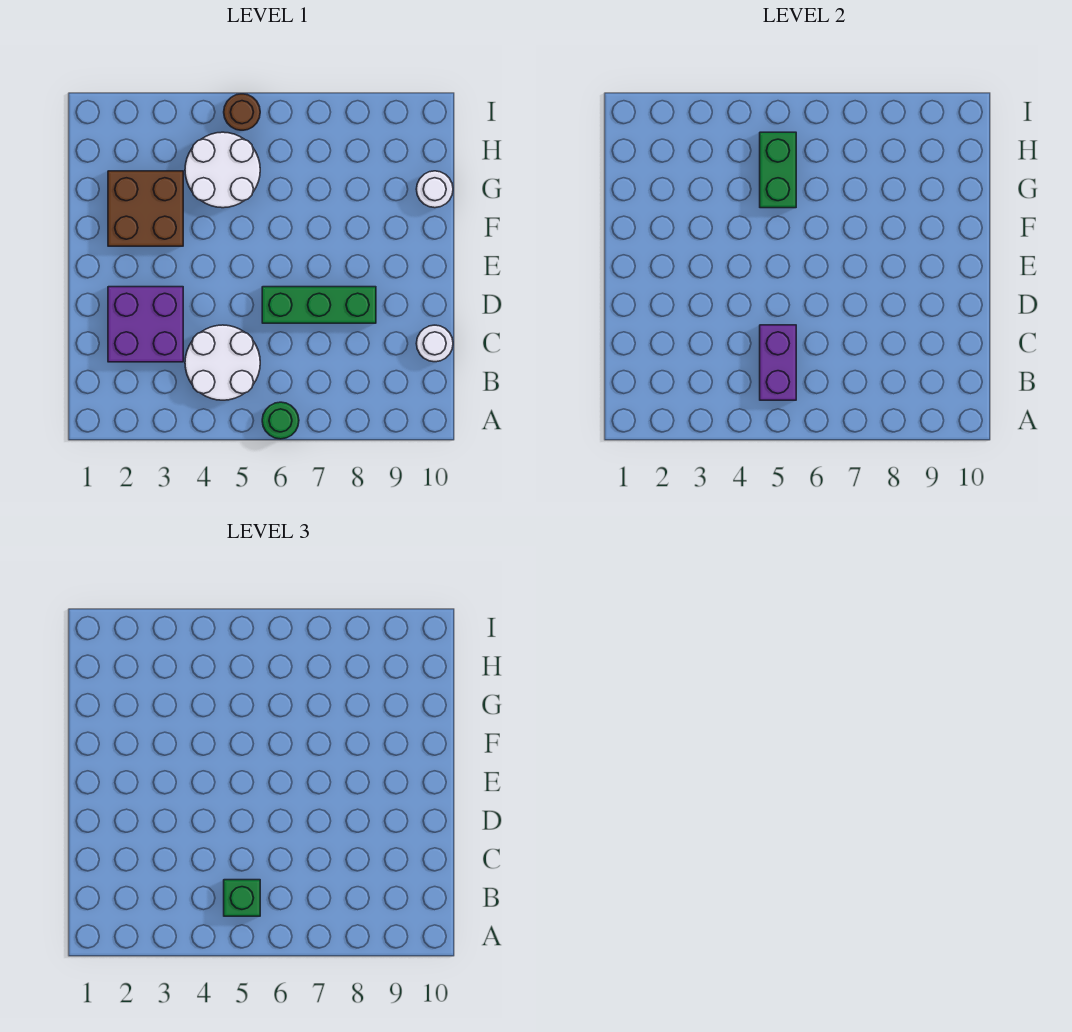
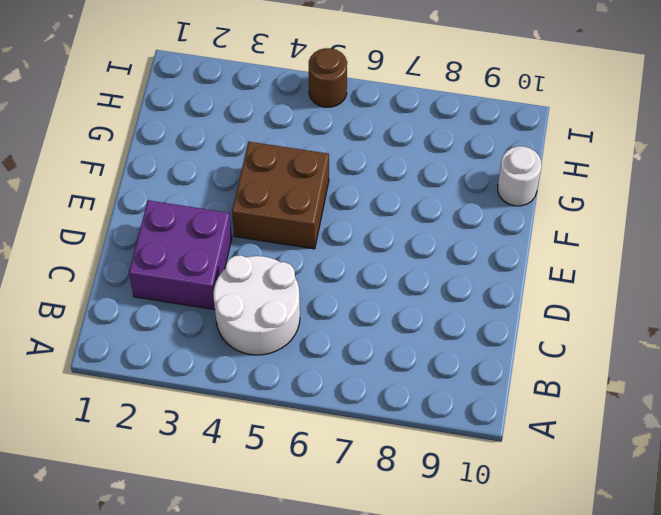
brown brick E4:F5 level 1 -> brown brick F2:G3 level 1
none -> green round brick A6 level 1
none -> white round brick C10 level 1
none -> green brick D6:D8 level 1

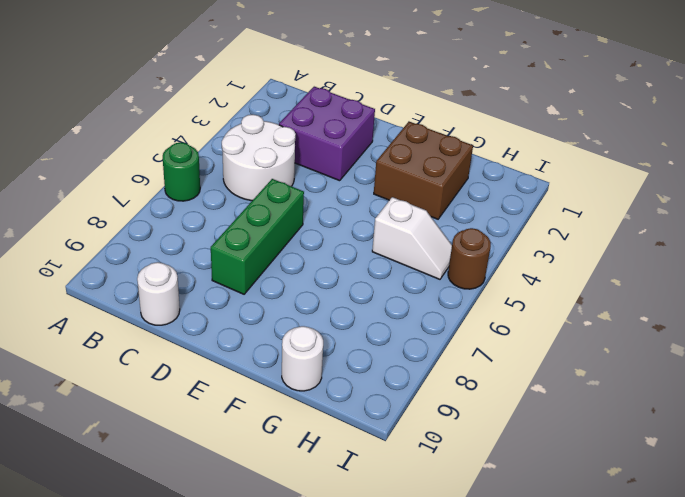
white slope G5:H5 level 1 top G -> white round brick G4:H5 level 1
none -> purple brick B5:C5 level 2
none -> green brick G5:H5 level 2
none -> green brick B5 level 3

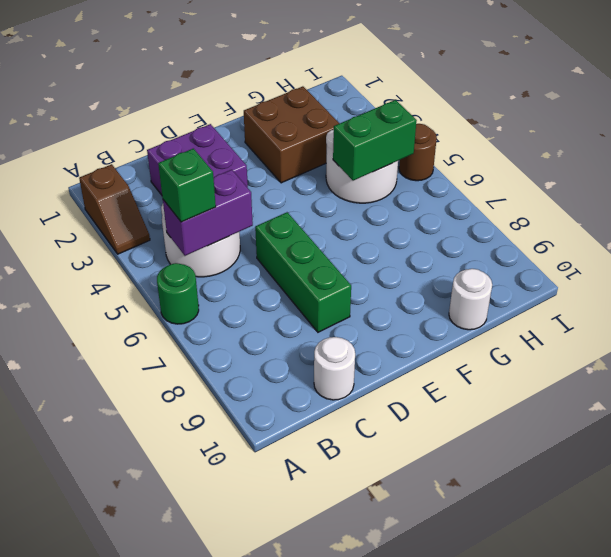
brown slope A2:A3 level 1 top 2 -> none

